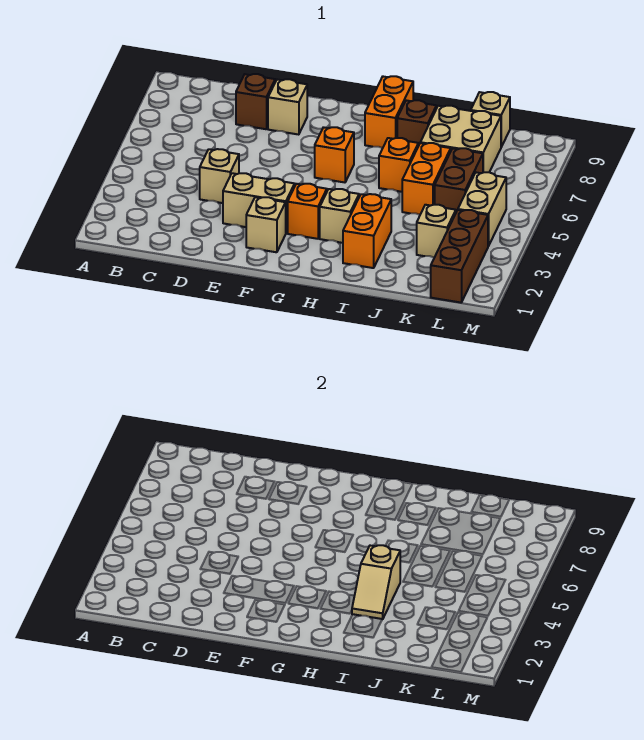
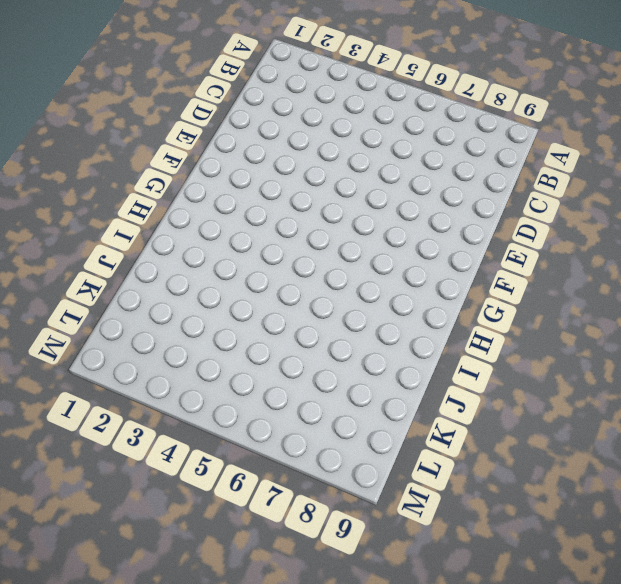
none -> tan brick D4 level 1
none -> brown brick D8 level 1
none -> tan brick E3:F3 level 1

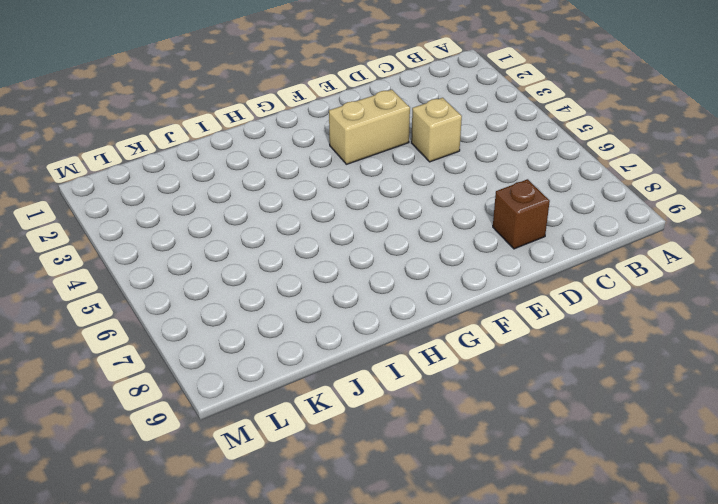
none -> tan brick E8 level 1
none -> tan brick F2 level 1
none -> orange brick G3 level 1

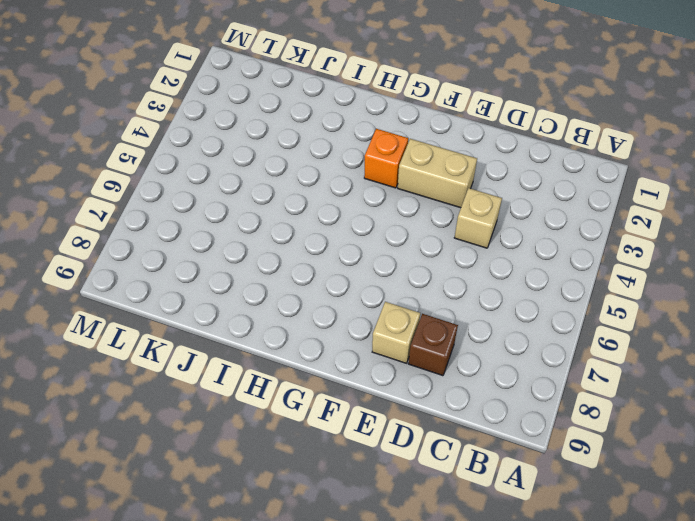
none -> tan brick F2 level 1
none -> orange brick G6 level 1
none -> tan brick H3 level 1

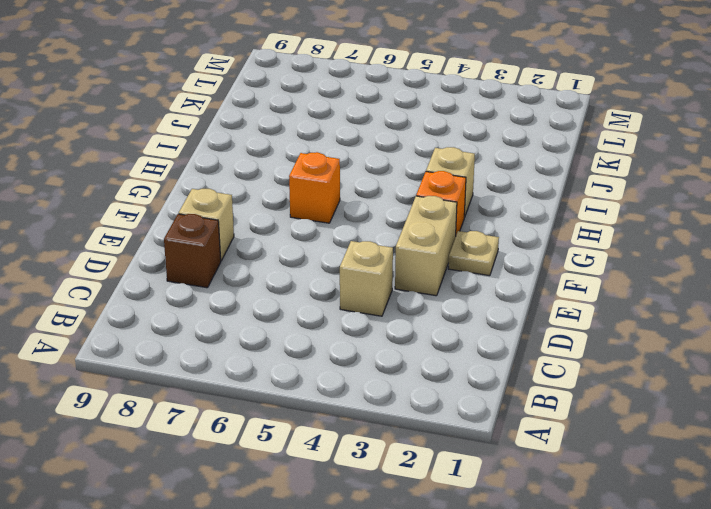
tan plate F2 level 1 -> tan brick F2 level 1
none -> orange brick H8:H9 level 1
none -> orange brick I2:I3 level 1
none -> orange brick I6 level 1

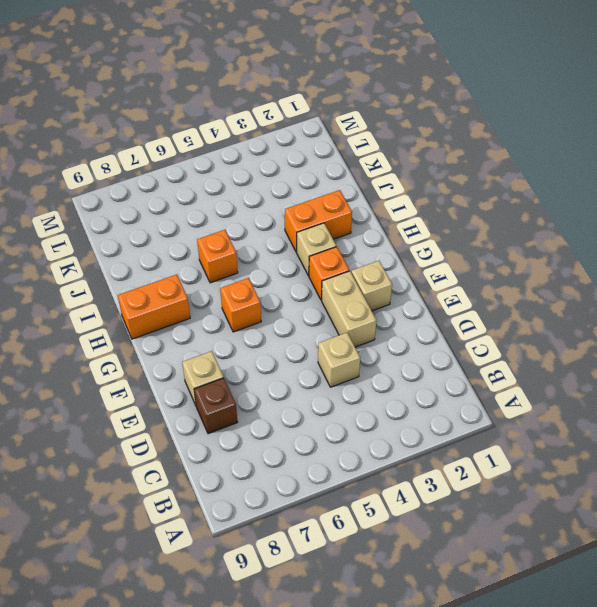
none -> brown brick I8 level 1
none -> orange brick J5:J6 level 1
none -> tan brick J7:K8 level 1

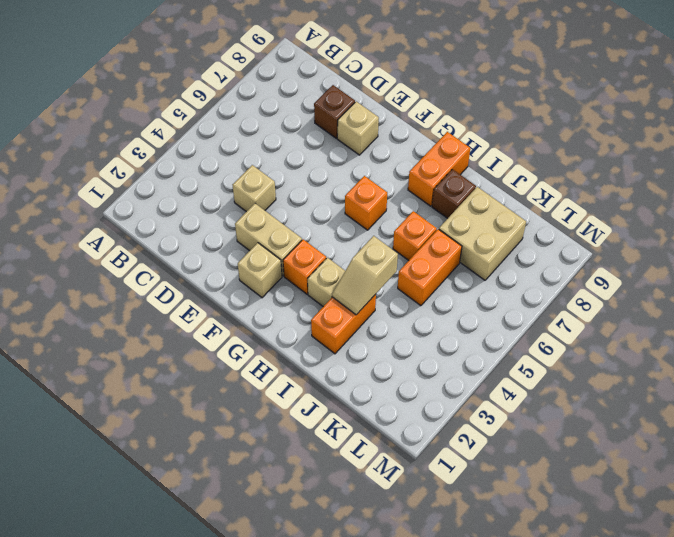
none -> tan brick K3 level 1
none -> brown brick K5:K6 level 1
none -> tan brick K9 level 1

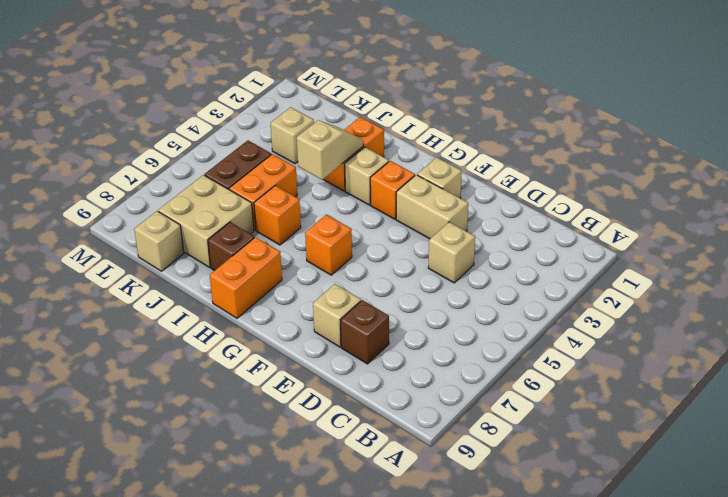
none -> brown brick L1:L3 level 1
none -> tan brick L4:L5 level 1

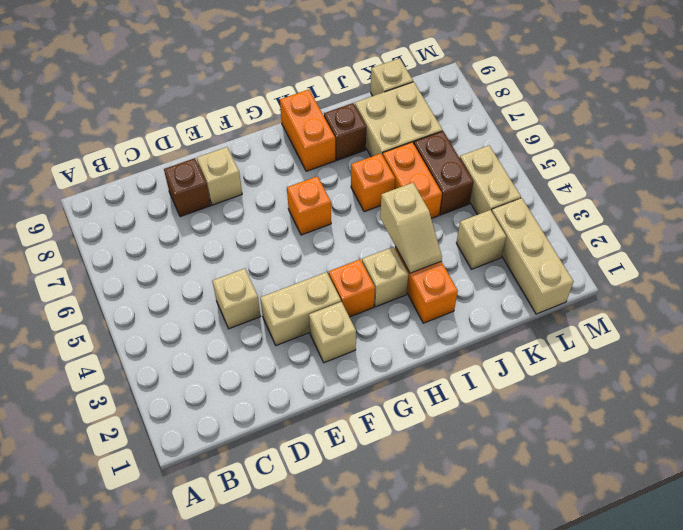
tan brick L1:L3 level 1 -> brown brick L1:L3 level 1

